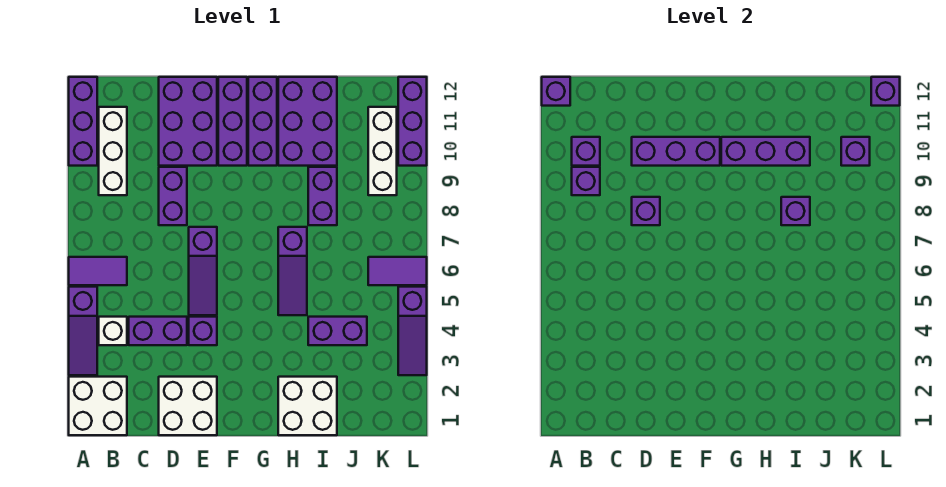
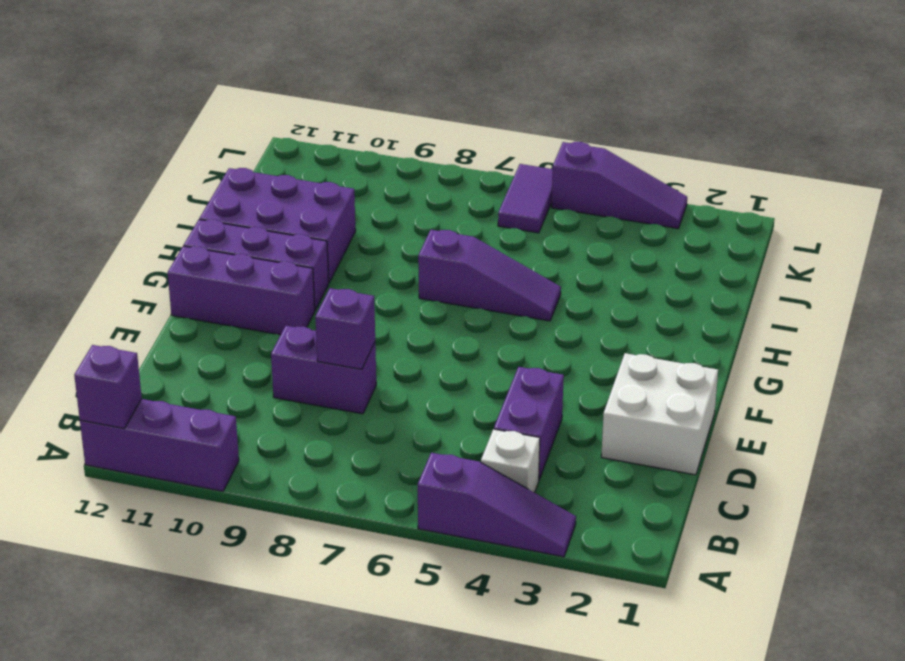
none -> white brick A1:B2 level 1
none -> purple tile A6:B6 level 1
none -> white brick B9:B11 level 1
none -> purple brick D10:E12 level 1

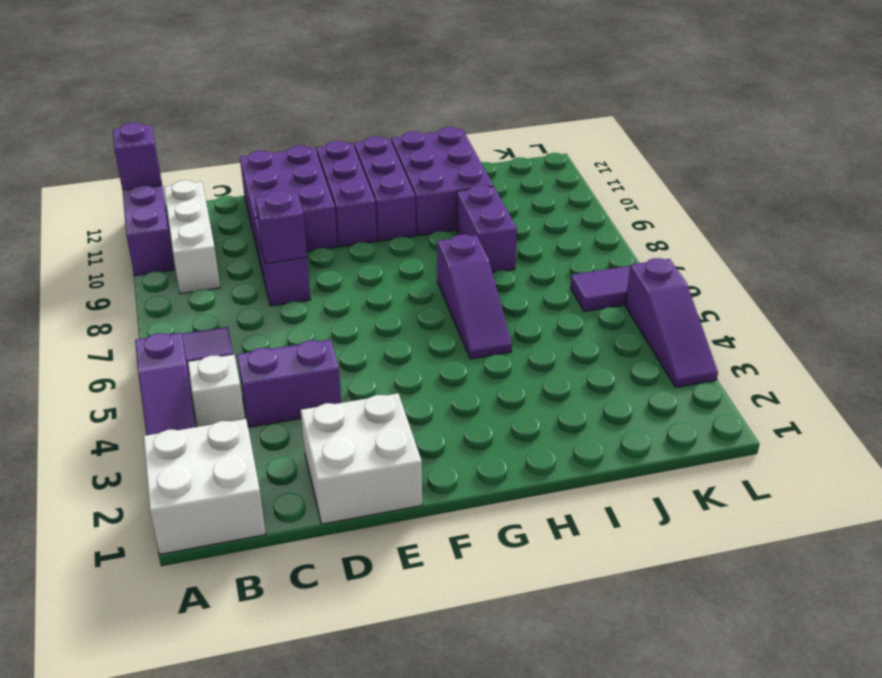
none -> purple brick E4 level 1
none -> purple slope E5:E7 level 1 top 7
none -> white brick H1:I2 level 1
none -> purple brick I4:J4 level 1

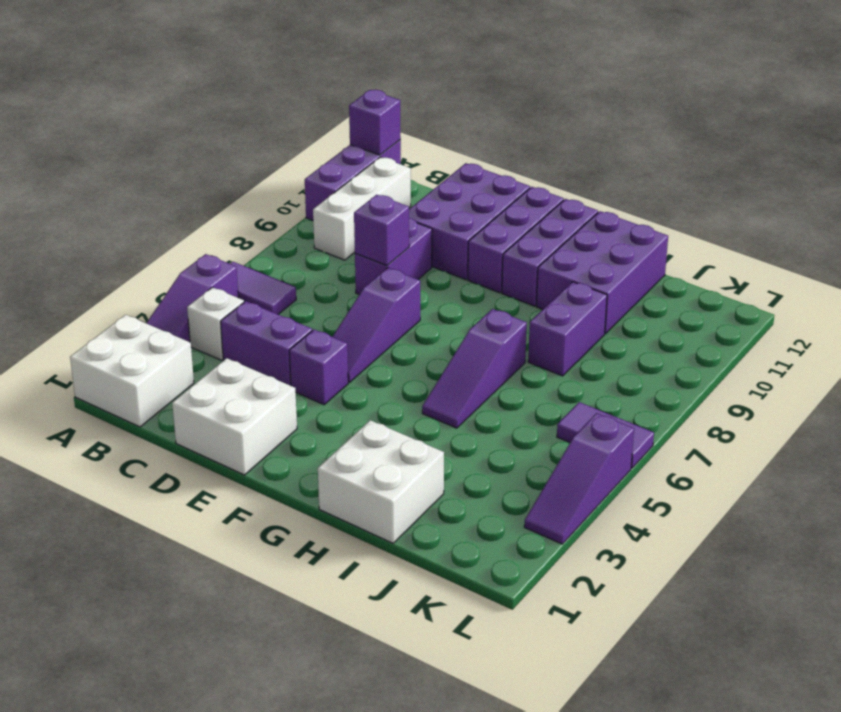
none -> purple brick I4:J4 level 1
none -> white brick K9:K11 level 1
none -> purple brick L10:L12 level 1
none -> purple brick B9 level 2

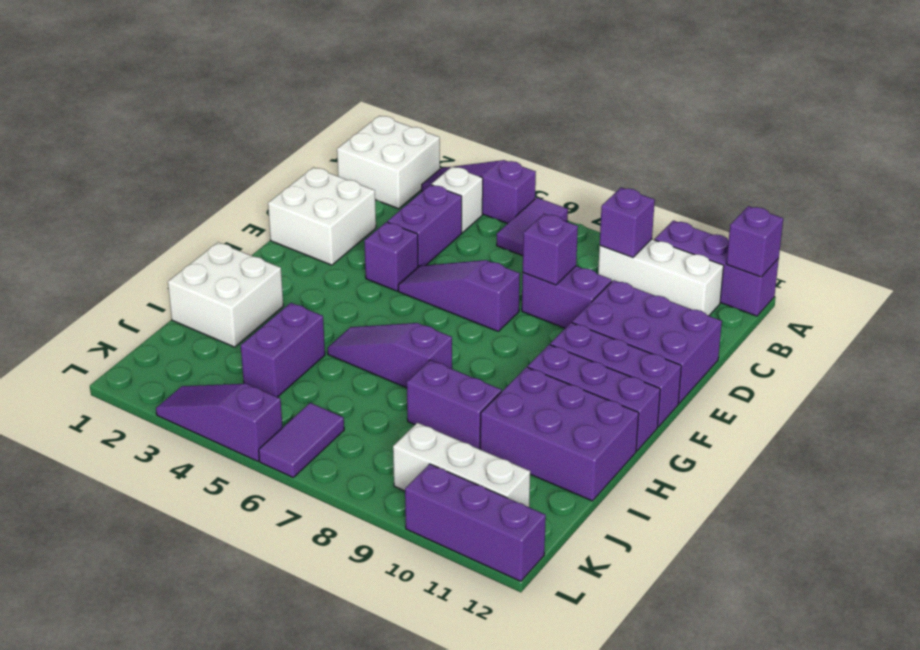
none -> purple brick B10 level 2
none -> purple brick D10:F10 level 2
none -> purple brick G10:I10 level 2
none -> purple brick I8 level 2

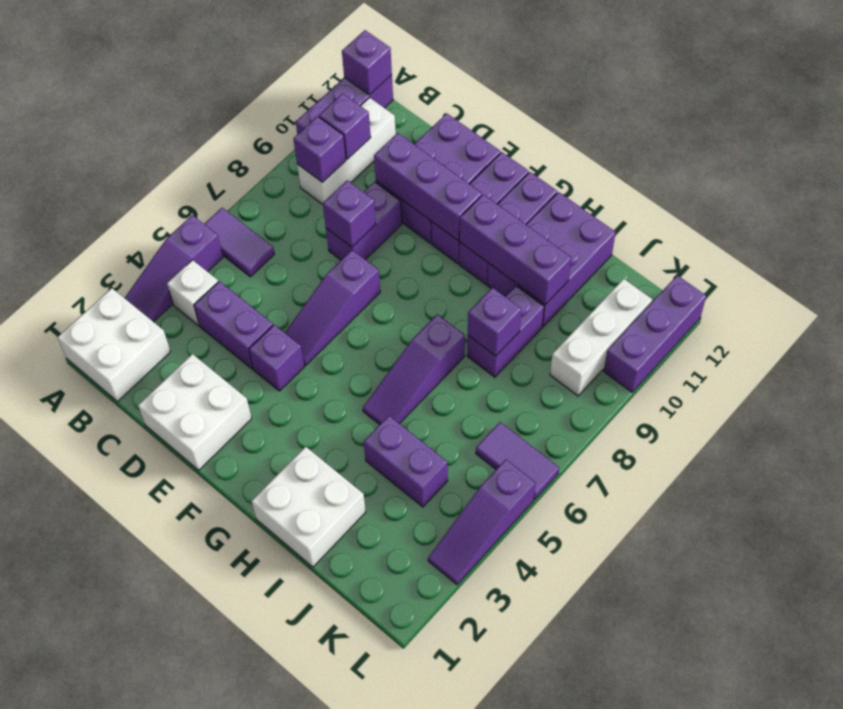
none -> purple brick K10 level 2
none -> purple brick L12 level 2

